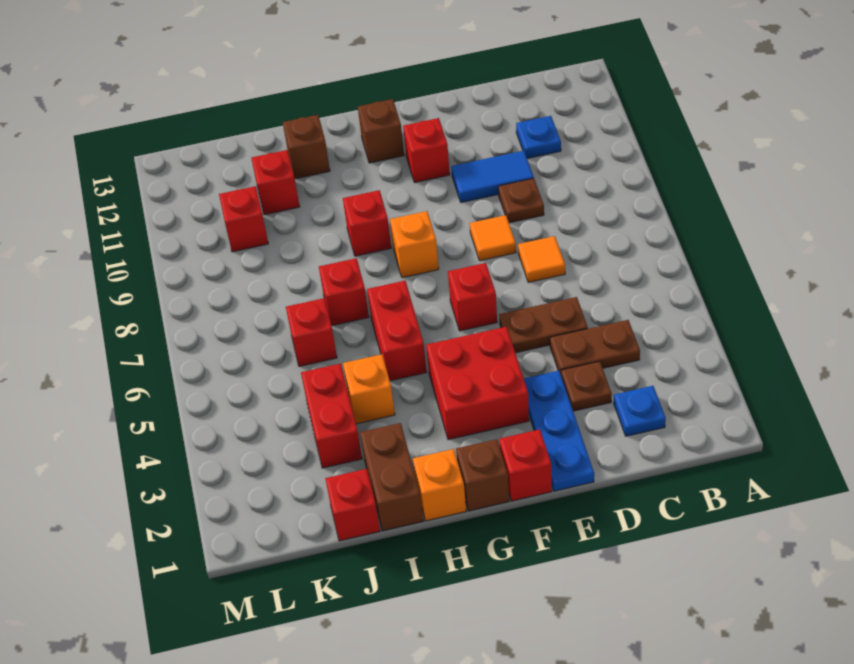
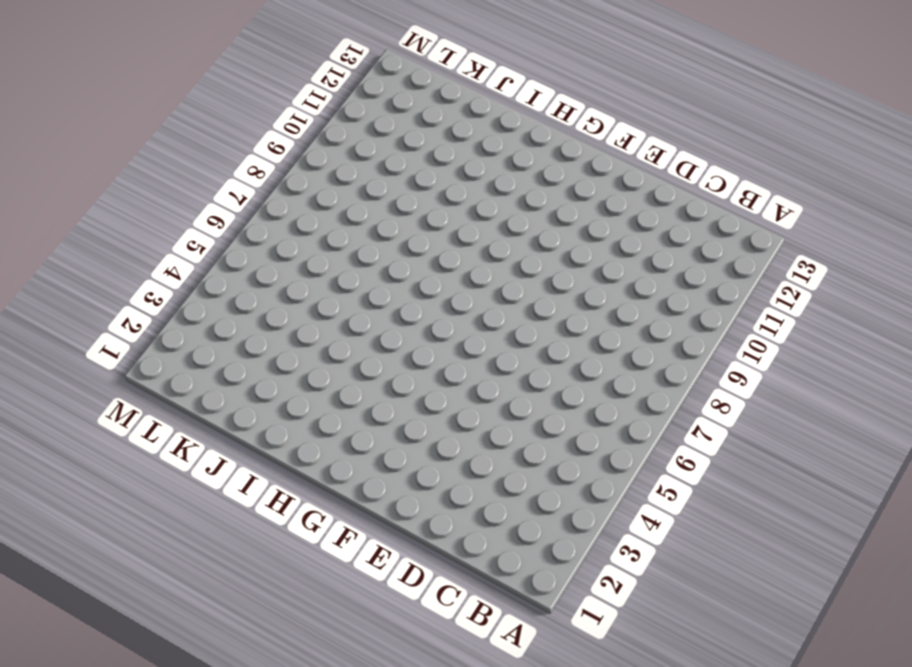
none -> blue plate C2 level 1
none -> brown plate C4:D4 level 1
none -> blue plate C11 level 1

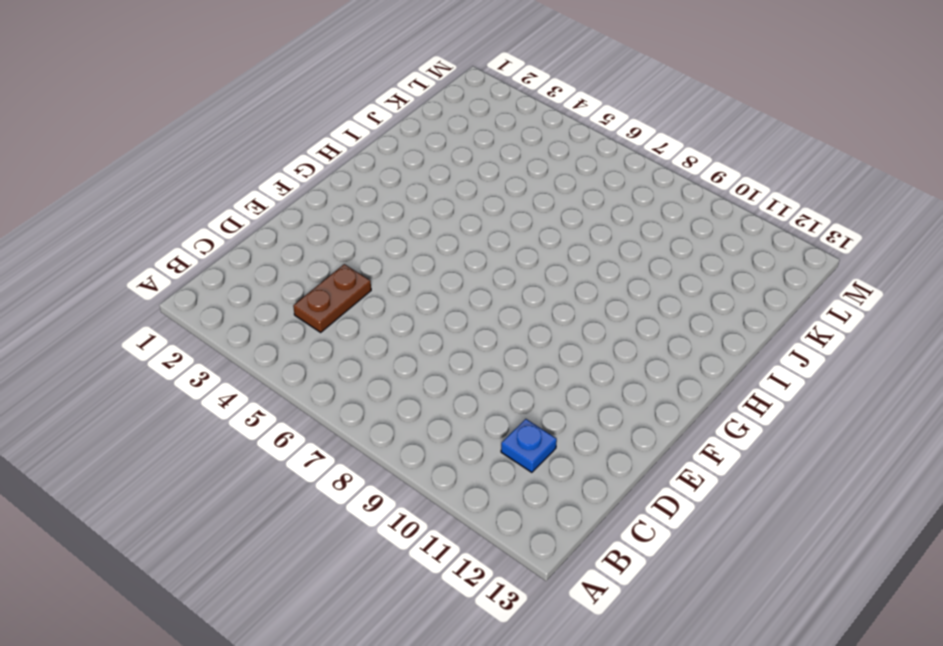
none -> blue plate C2 level 1
none -> brown plate D3 level 1
none -> brown plate D5:E5 level 1

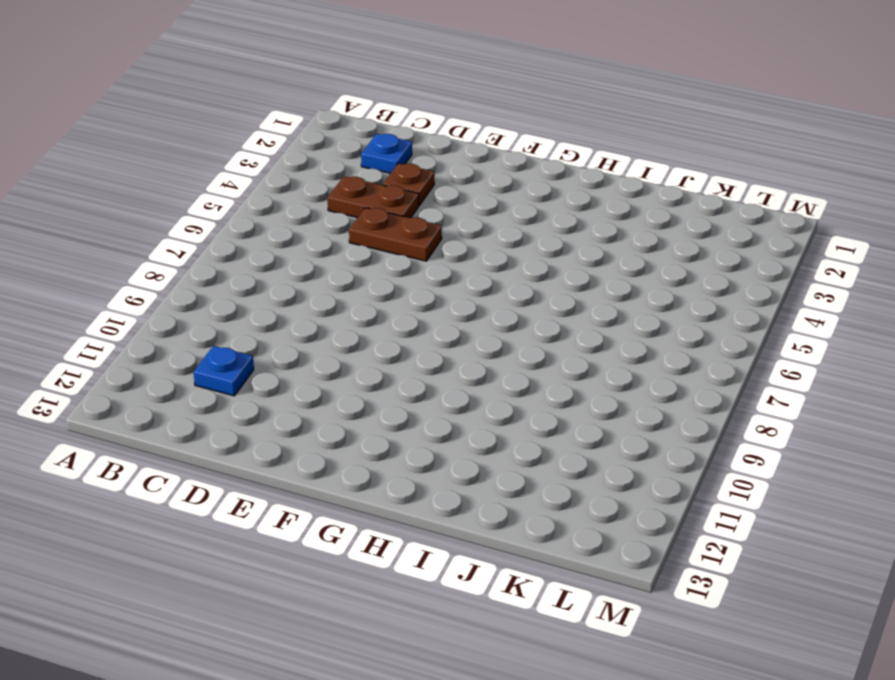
none -> orange tile D7 level 1
none -> brown plate D9 level 1
none -> blue tile D10:E10 level 1

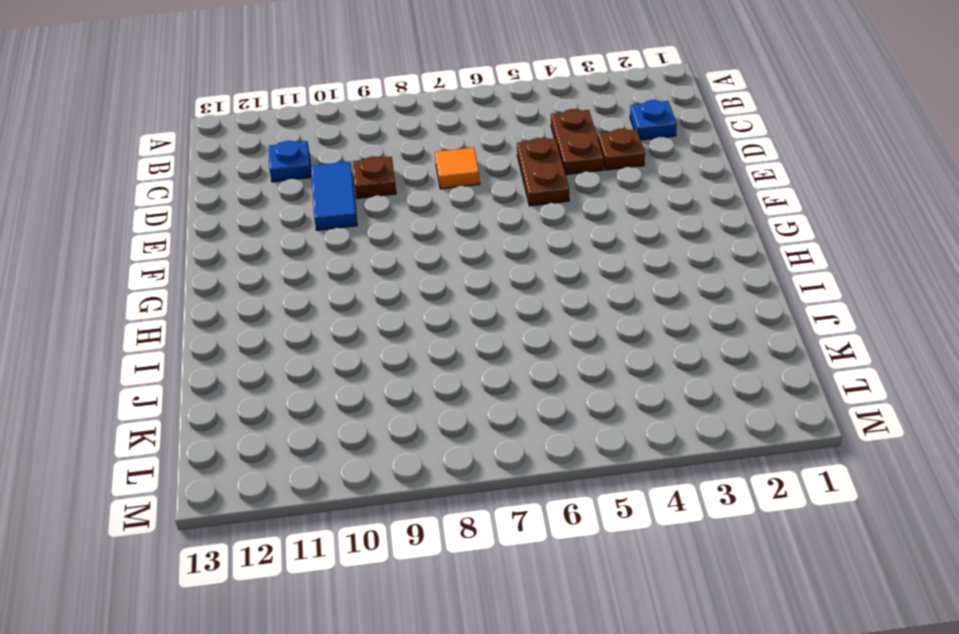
none -> blue plate E1:E3 level 1
none -> orange tile E8 level 1
none -> red brick F1 level 1

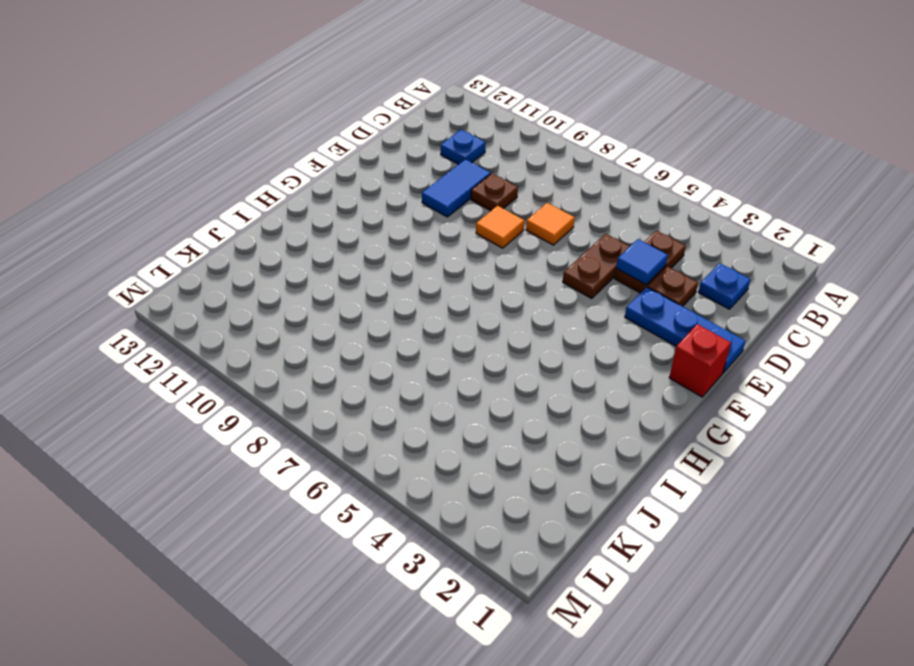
blue tile D4 level 2 -> none
none -> red brick F3:G4 level 1
none -> red brick F6 level 1
none -> red brick F11 level 1

